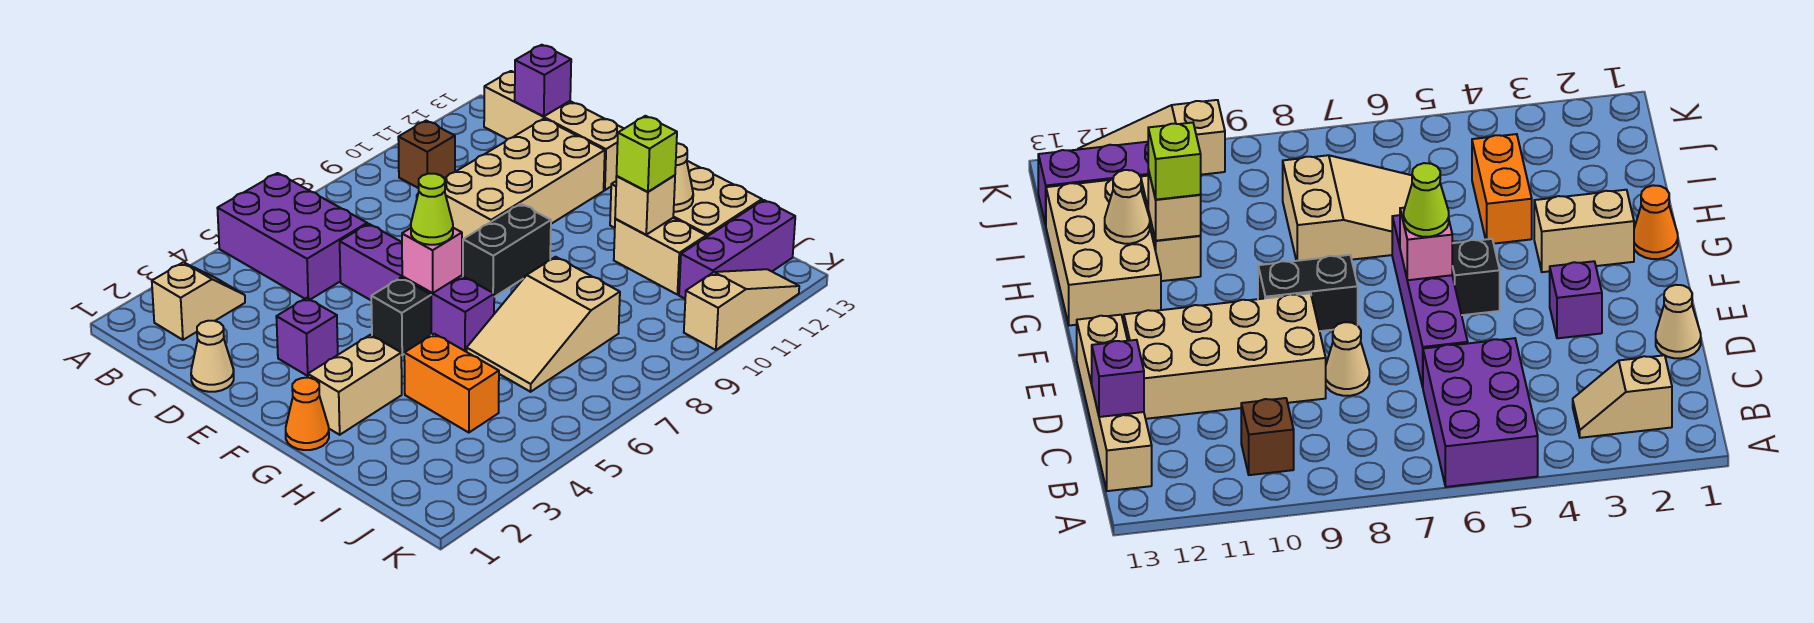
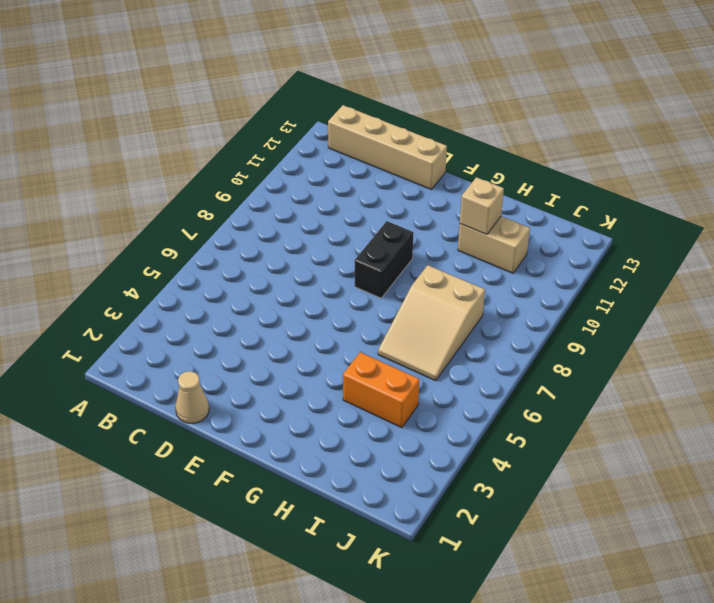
none -> purple brick A5:C6 level 1
none -> tan slope B2:B3 level 1 top 2
none -> brown brick B10 level 1

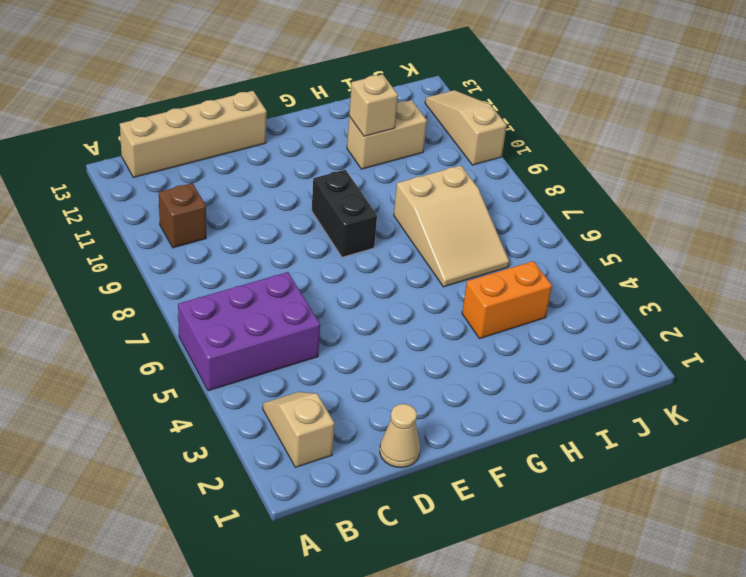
none -> purple brick D6:G6 level 1
none -> tan cone D8 level 1
none -> tan brick D9:E12 level 1

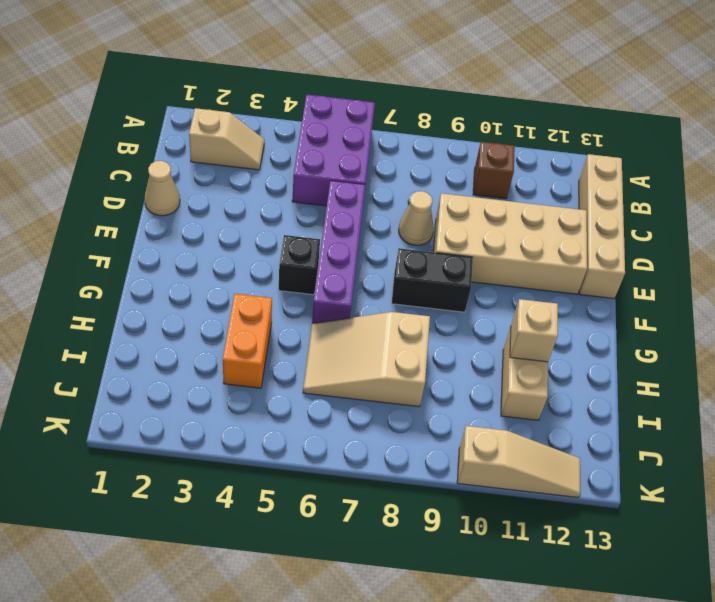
none -> purple brick E3 level 1
none -> orange cone G1 level 1
none -> tan brick G2:G3 level 1

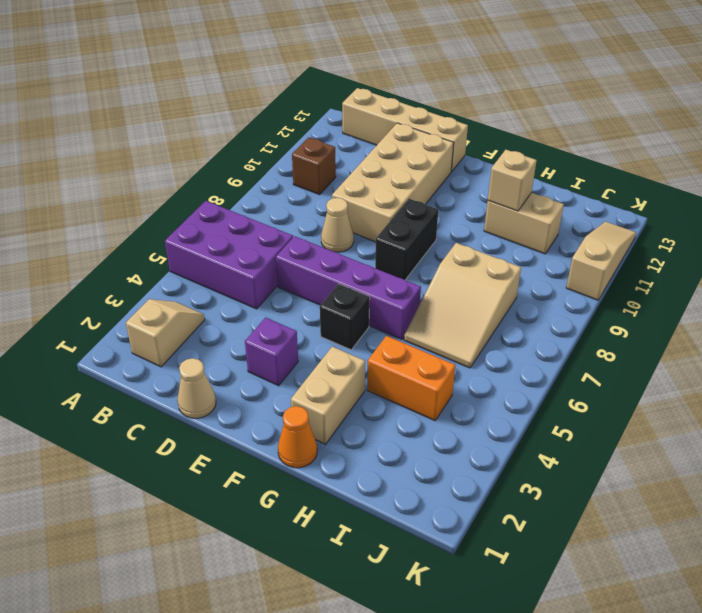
none -> tan brick G12:I13 level 1
none -> purple brick J11:J13 level 1
none -> purple brick C13 level 2

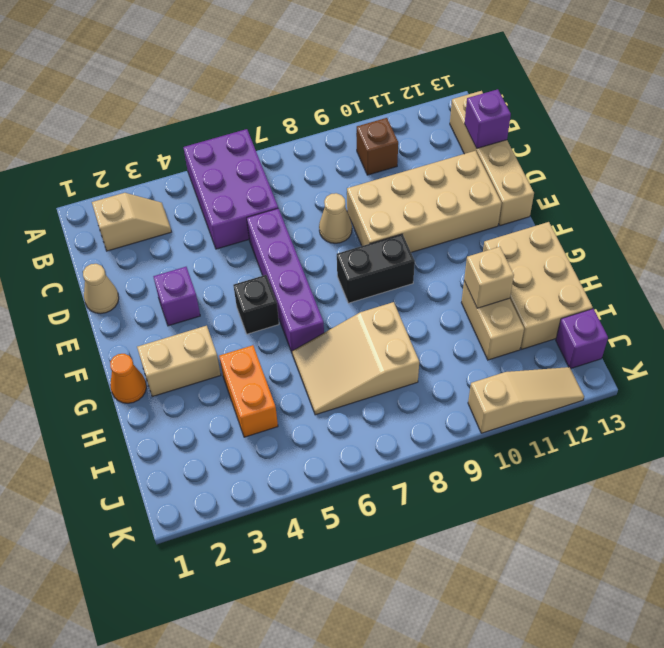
purple brick J13 level 1 -> purple brick J11:J13 level 1
none -> pink brick F6 level 2
none -> tan cone H12 level 2
none -> lime cone F6 level 3

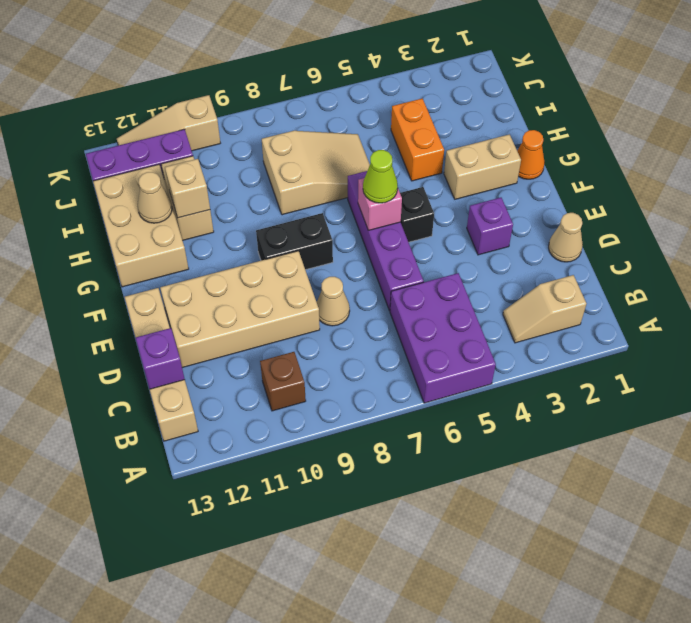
none -> lime brick H11 level 3

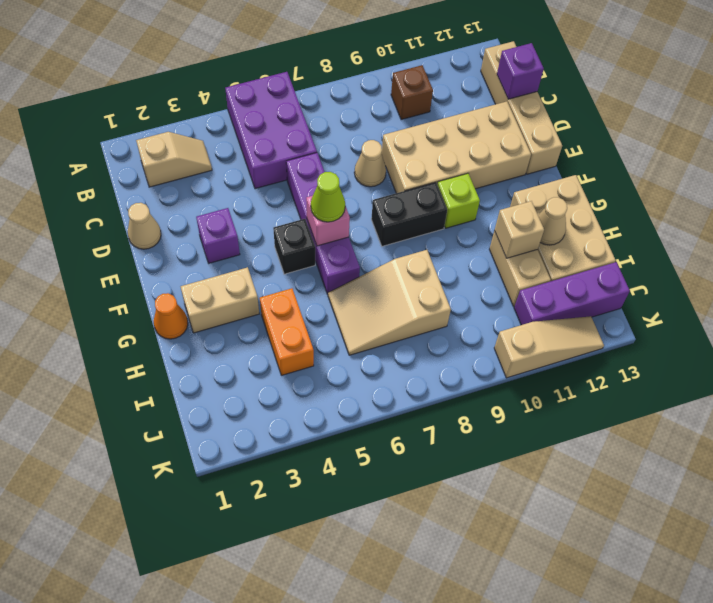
lime brick F10 level 1 -> lime brick H11 level 3

